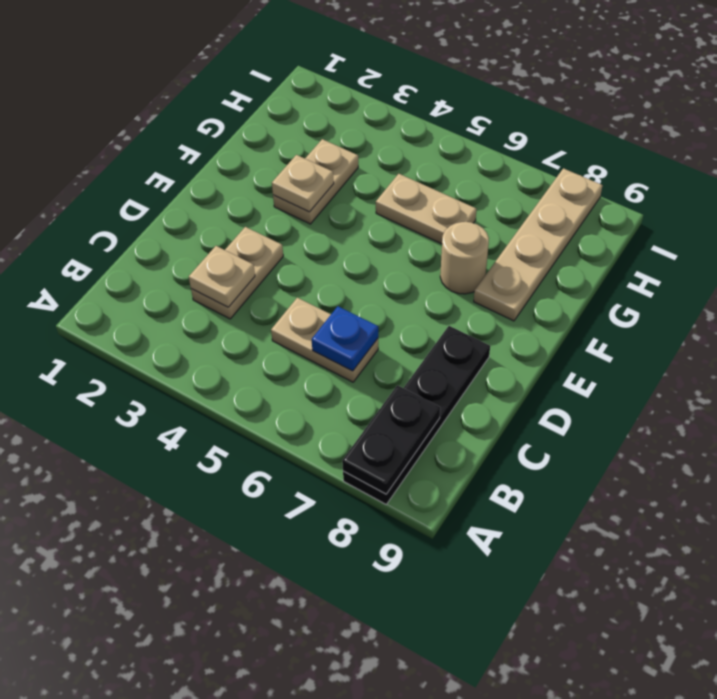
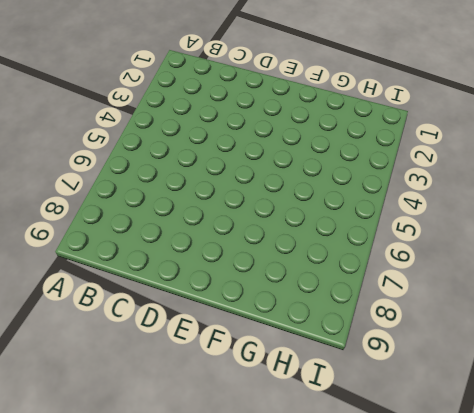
none -> black plate A8:D8 level 1
none -> tan plate C3:D3 level 1

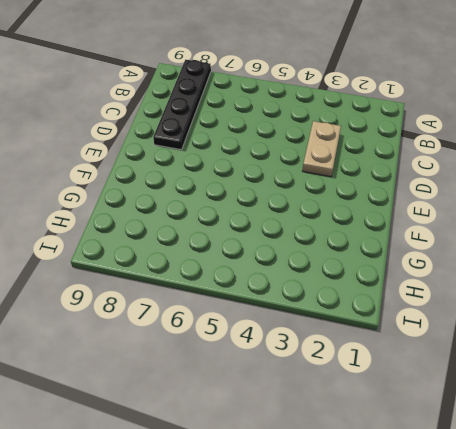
none -> tan plate C5:C6 level 1
none -> tan plate F3:G3 level 1

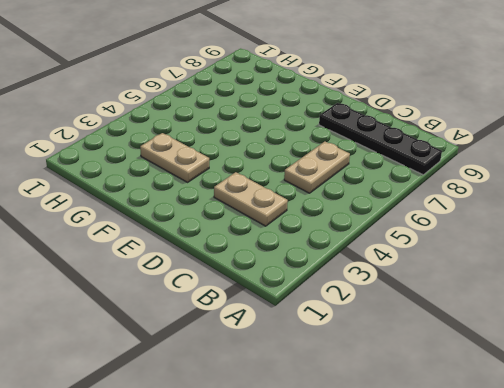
none -> tan round brick F7 level 1
none -> tan plate F8:I8 level 1

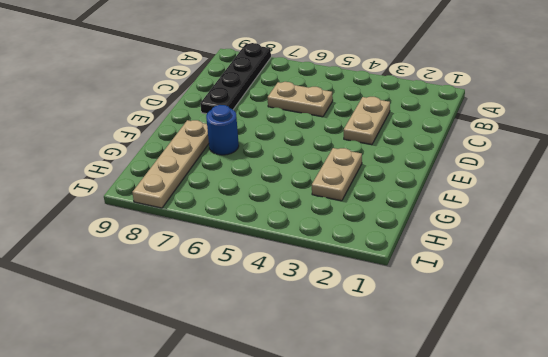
blue round brick F7 level 1 -> tan round brick F7 level 1
none -> tan plate G5:G6 level 1
none -> black plate A8:B8 level 2

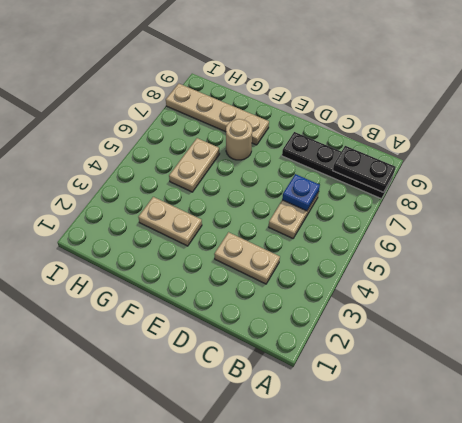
none -> tan plate C3 level 2
none -> tan plate F3 level 2

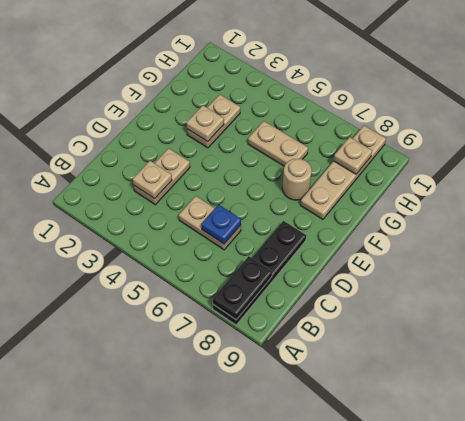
tan plate H8 level 2 -> none

